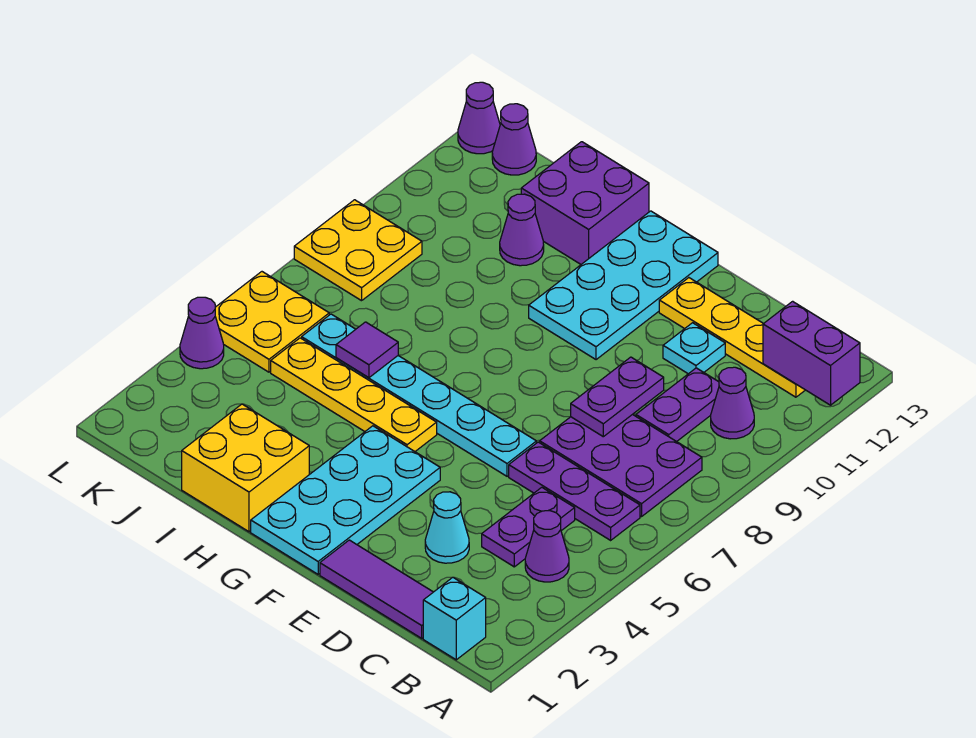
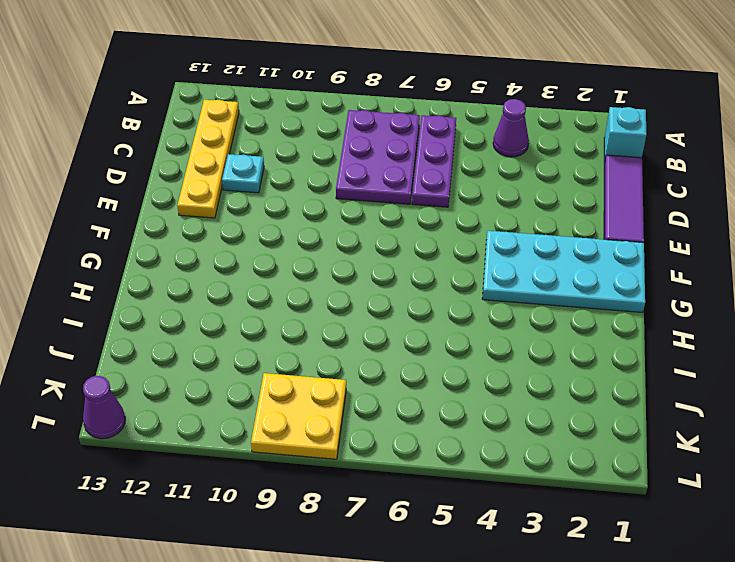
none -> purple cone B10 level 1
none -> purple plate C4:C5 level 1
none -> purple plate C9:C10 level 1

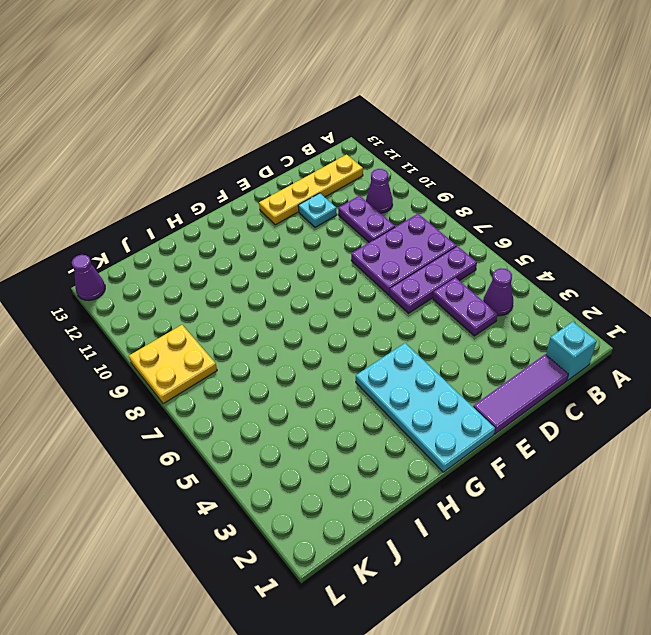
none -> cyan cone D3 level 1
none -> cyan plate E6:J6 level 1
none -> cyan plate F10:G13 level 1

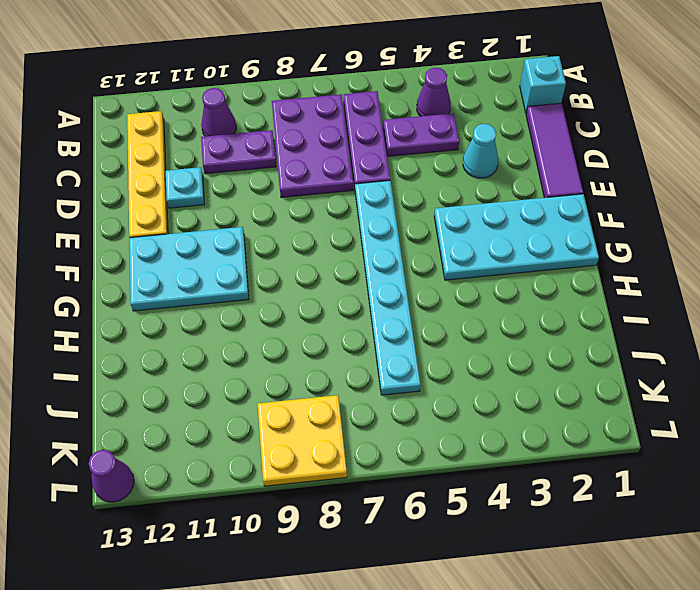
cyan plate F10:G12 level 1 -> cyan plate F10:G13 level 1
none -> yellow plate G5:J5 level 1
none -> yellow brick H1:I2 level 1
none -> purple brick H12:I13 level 1

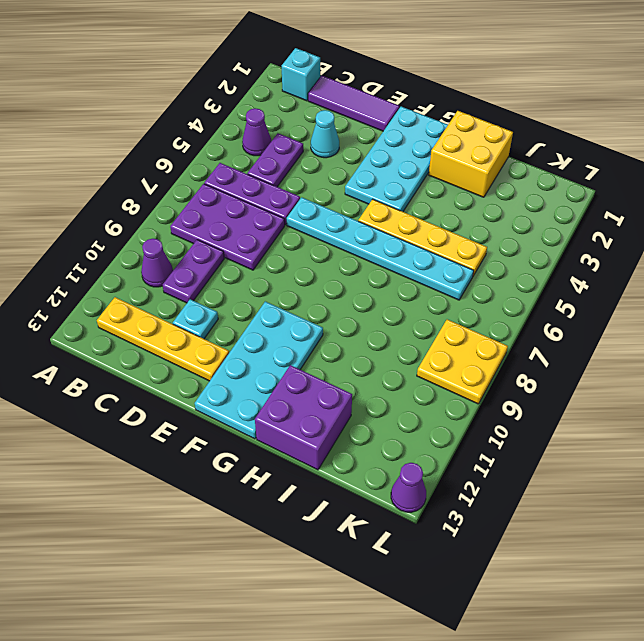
none -> purple cone I11 level 1
none -> yellow plate K5:L6 level 1
none -> purple cone K13 level 1

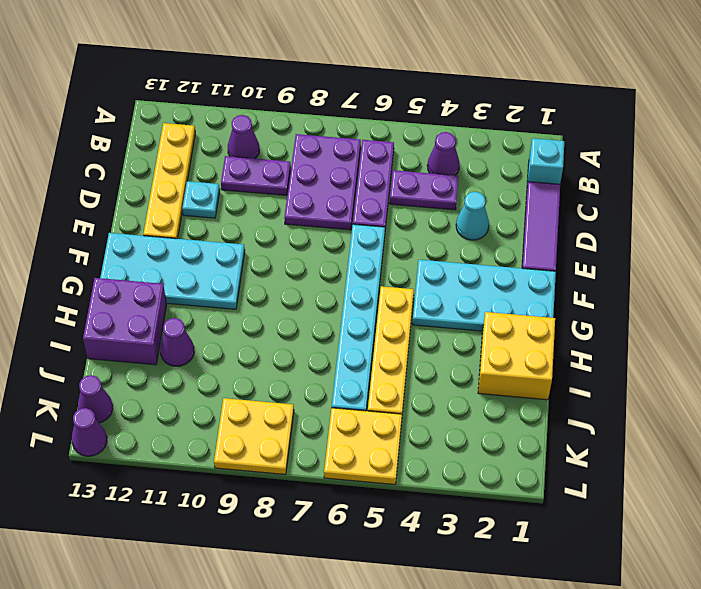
none -> purple cone L4 level 1
none -> purple brick A12:B12 level 2
none -> purple plate D8:D9 level 2

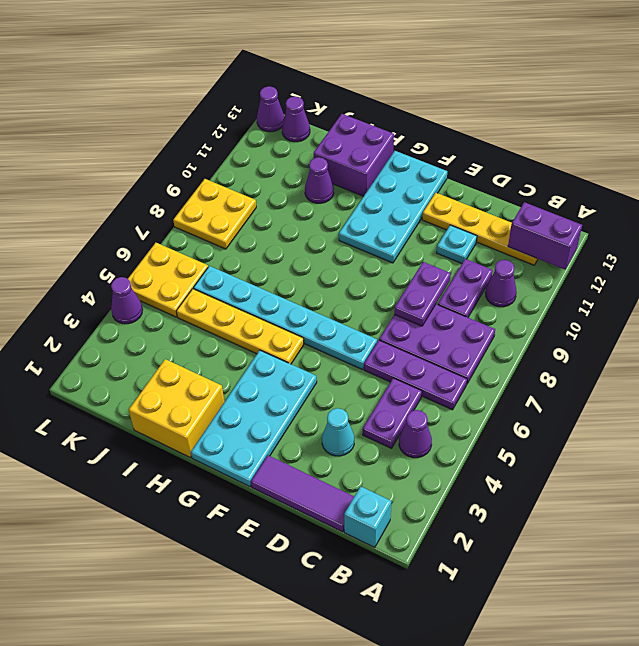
none -> purple tile I6 level 2

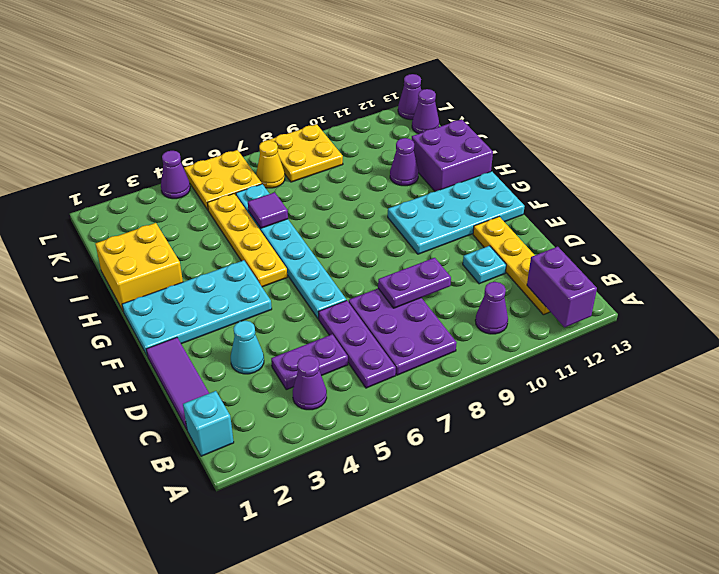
yellow cone K7 level 1 -> none
none -> purple plate C9:C10 level 1

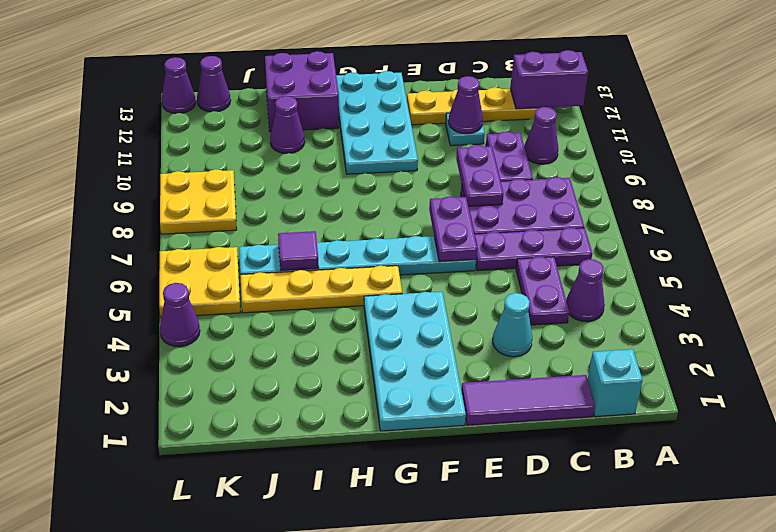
purple cone D11 level 2 -> none
purple plate E6:E7 level 2 -> none
none -> yellow brick H1:I2 level 1

